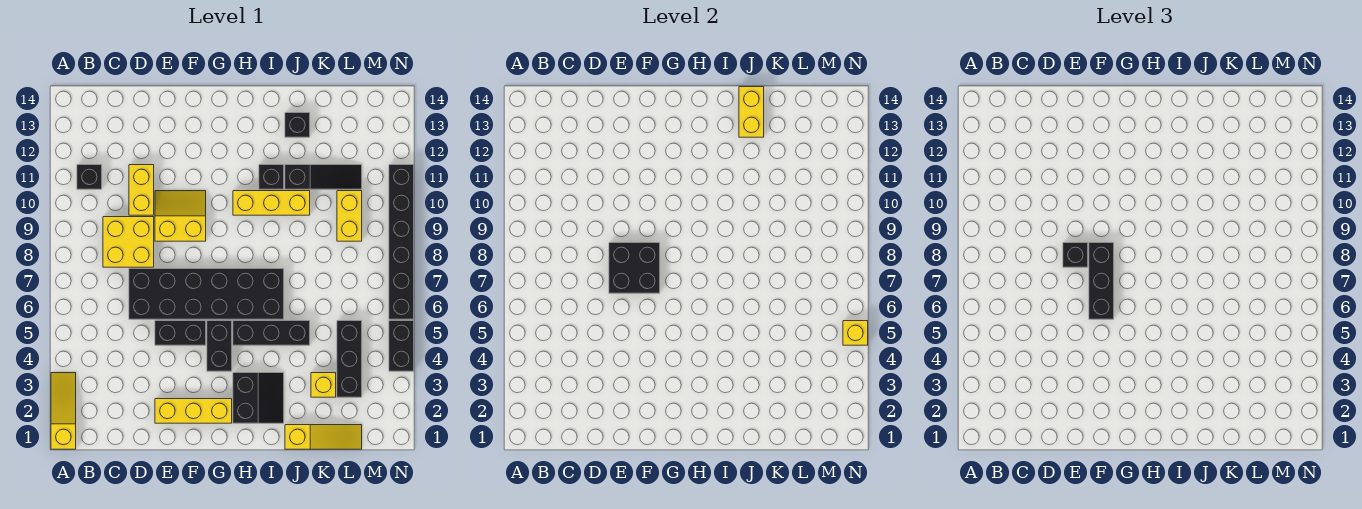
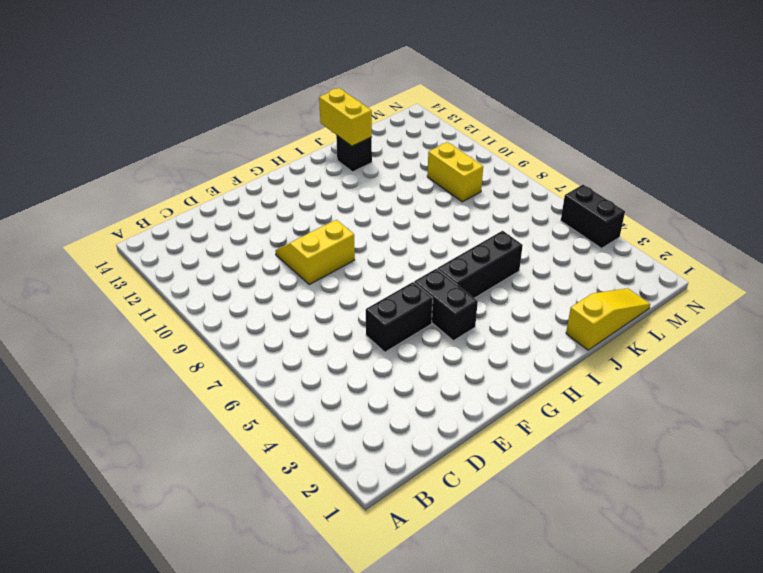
none -> yellow slope A1:A3 level 1 top 1
none -> black brick B11 level 1
none -> yellow brick C8:D9 level 1

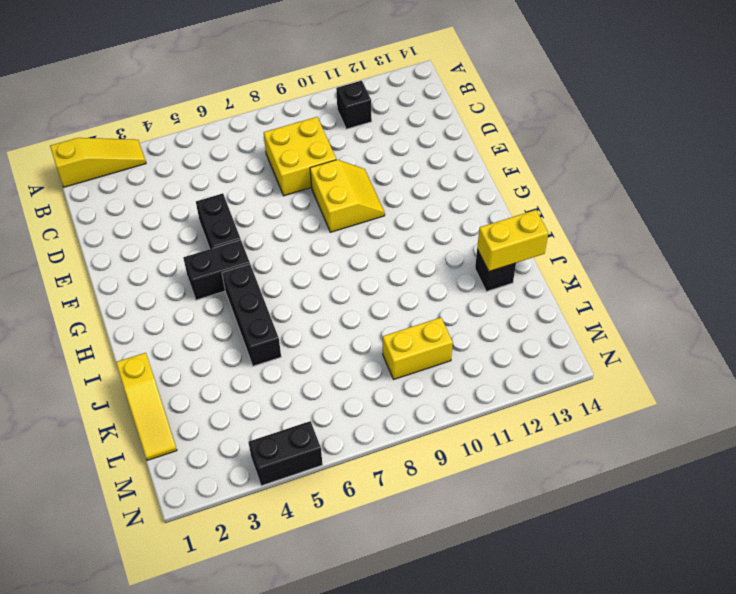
none -> black brick D6:I7 level 1
none -> yellow brick D10:D11 level 1
none -> yellow brick E2:G2 level 1

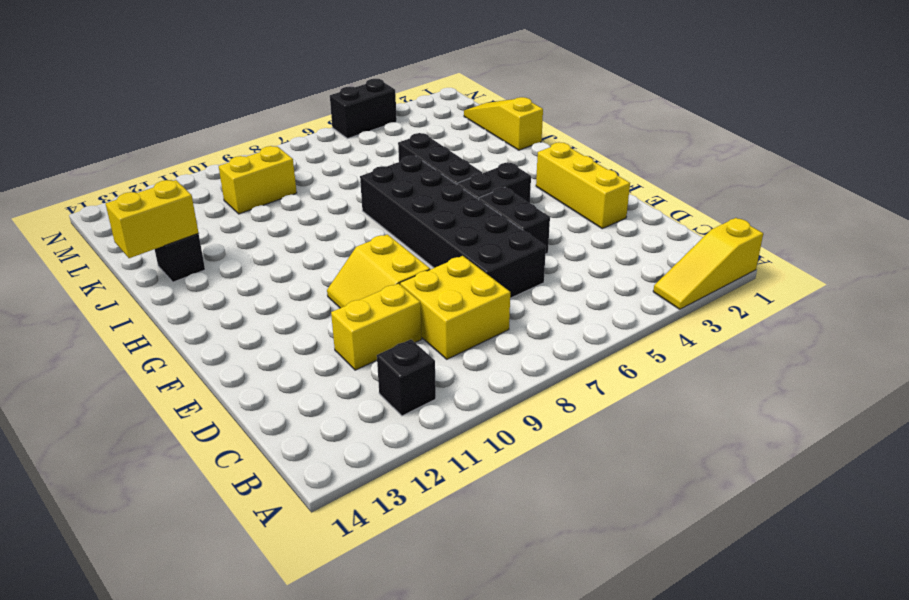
none -> black slope H2:I3 level 1 top H
none -> yellow brick H10:J10 level 1
none -> black brick I11 level 1

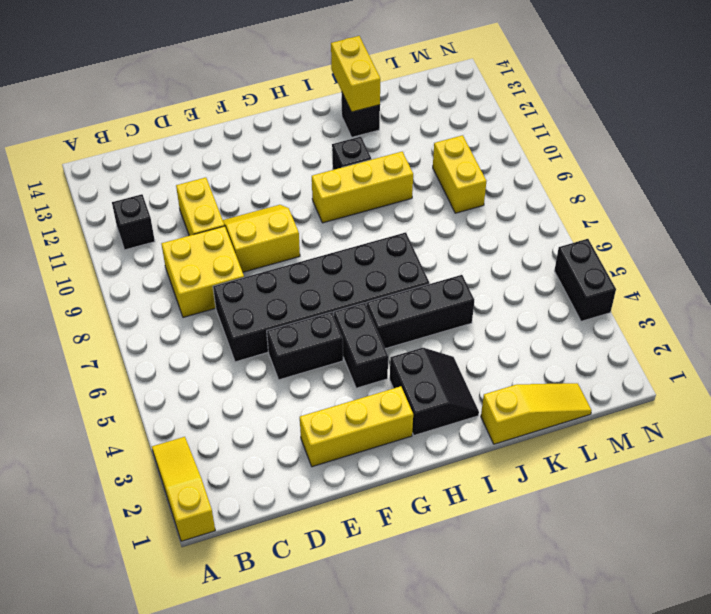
none -> black slope J11:L11 level 1 top J
none -> yellow brick K3 level 1
none -> black brick L3:L5 level 1

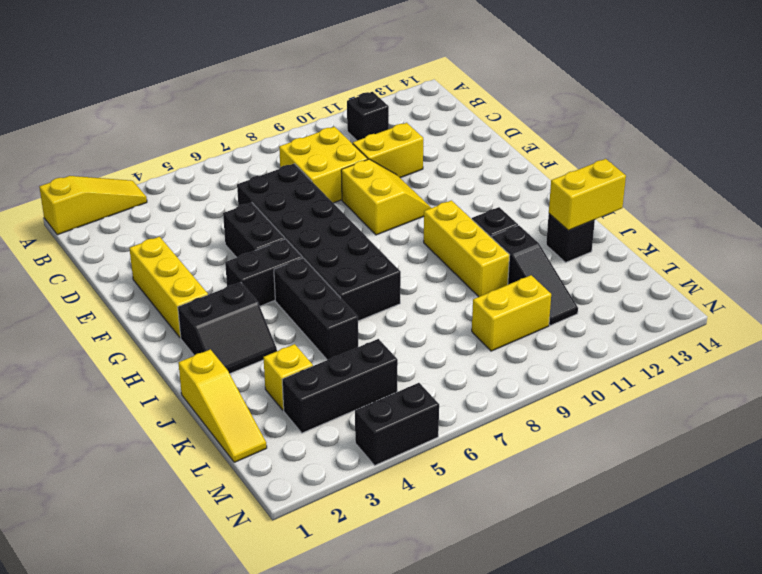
none -> black brick N6:N11 level 1
none -> black brick E7:F8 level 2
none -> yellow brick N5 level 2

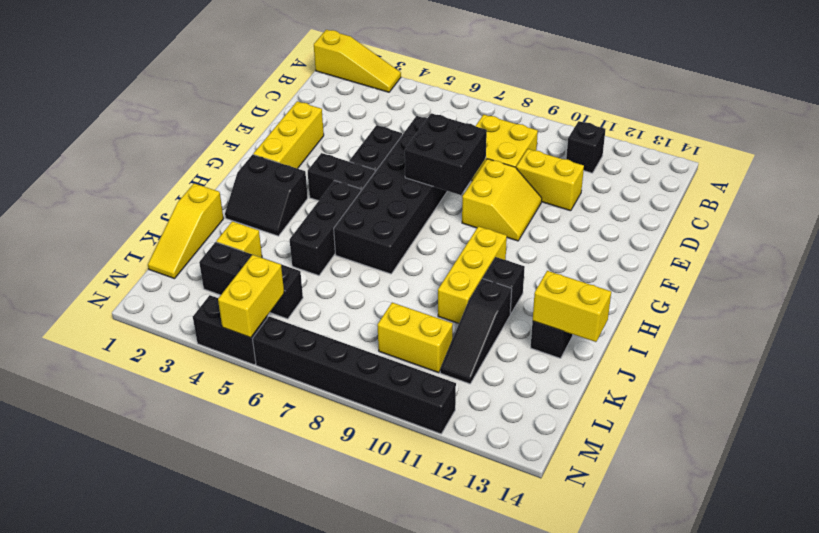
yellow brick M5:N5 level 2 -> yellow brick N5 level 2
none -> black brick E8 level 3
none -> black brick F6:F8 level 3

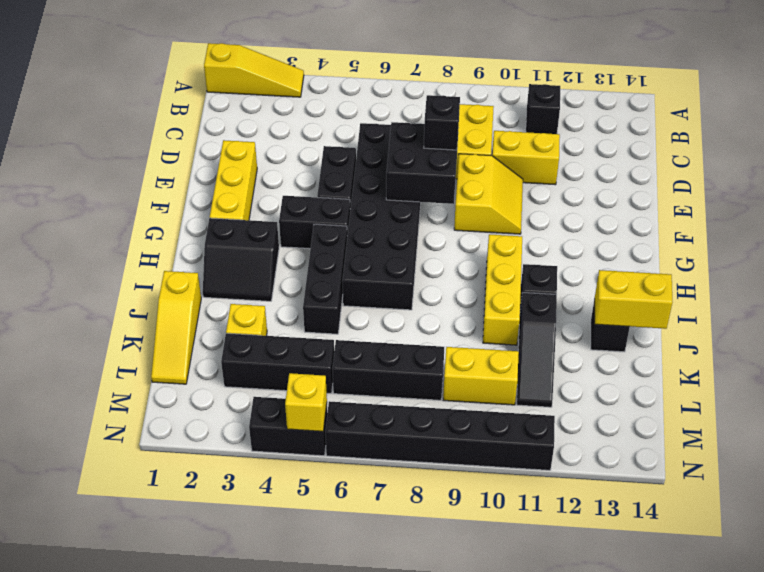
black brick L6:L8 level 1 -> black brick F6:F8 level 3

